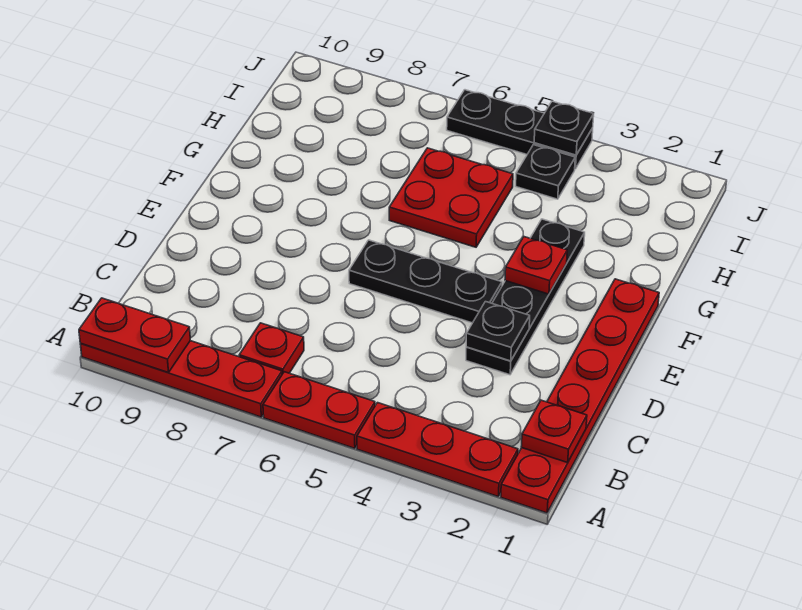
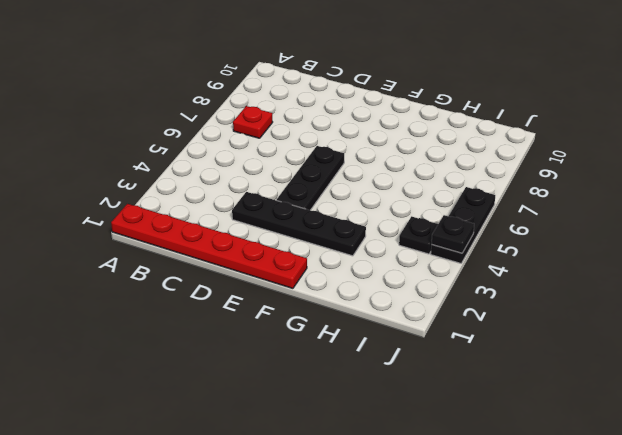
none -> red plate A2:A4 level 1
none -> red plate A5:A6 level 1
none -> red plate A7:A10 level 1

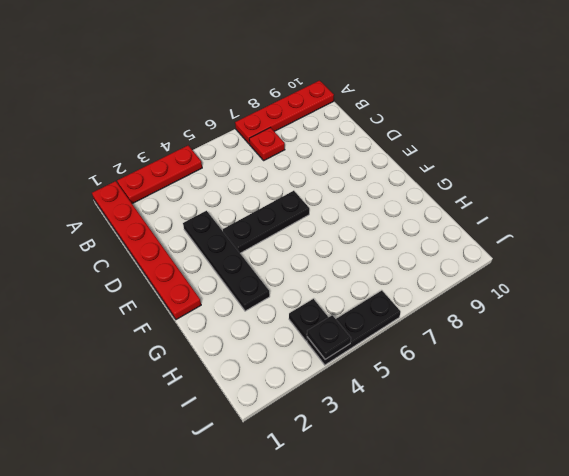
none -> red plate A5:A6 level 1
none -> red plate G5:H6 level 1
none -> red plate A9:A10 level 2

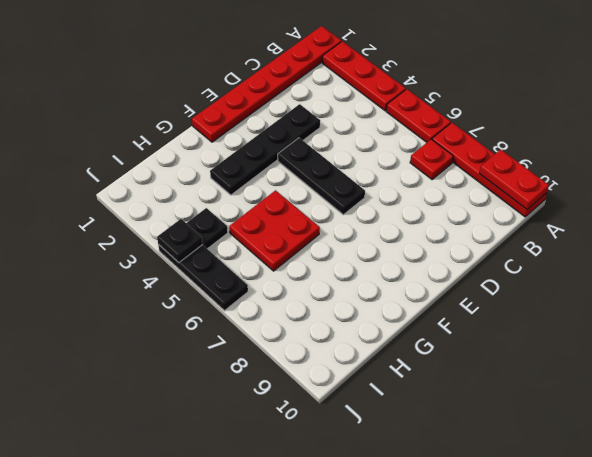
none -> red plate B1 level 2
none -> black plate D3 level 2
none -> red plate F3 level 2

